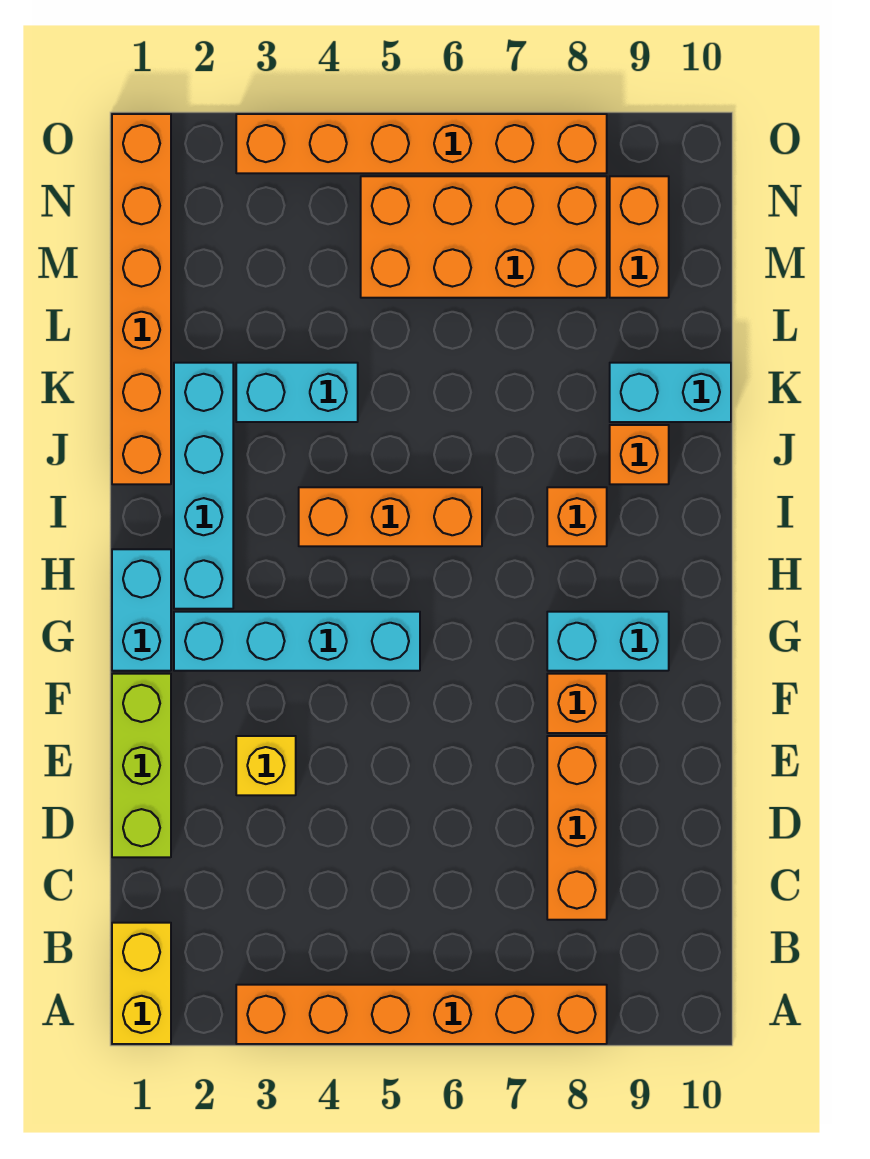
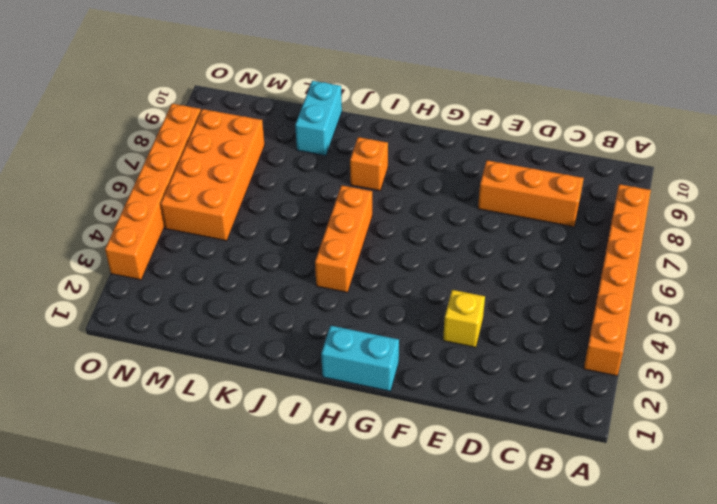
none -> yellow brick A1:B1 level 1
none -> lime brick D1:F1 level 1
none -> orange brick F8 level 1

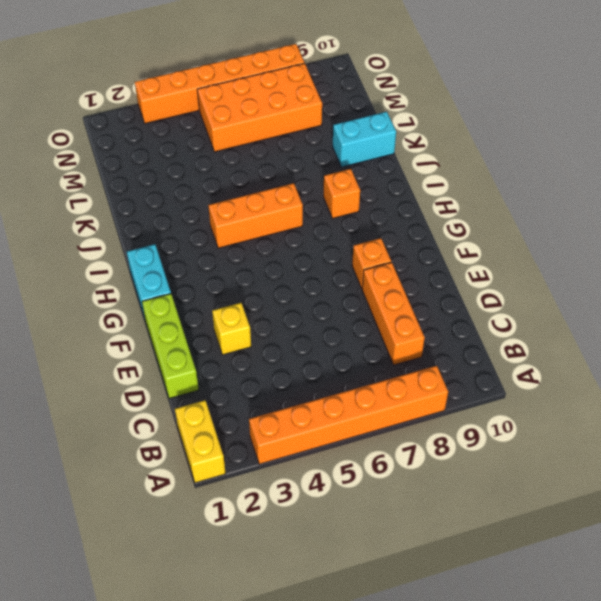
none -> cyan brick G2:G5 level 1
none -> cyan brick G8:G9 level 1
none -> cyan brick H2:K2 level 1

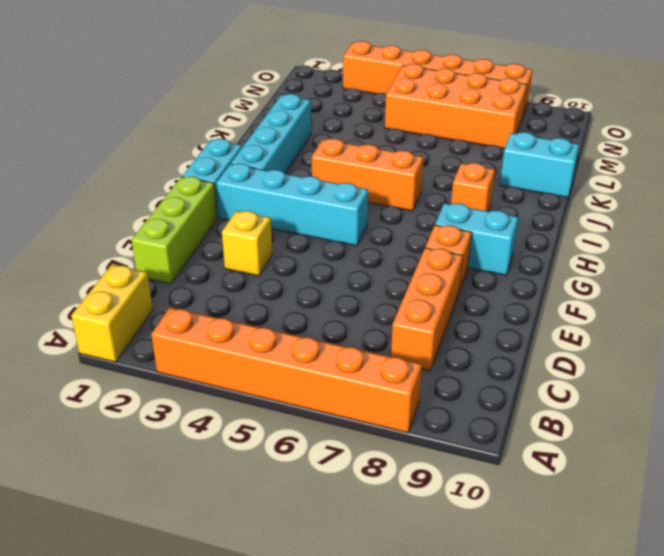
none -> orange brick J1:O1 level 1
none -> orange brick J9 level 1
none -> cyan brick K3:K4 level 1

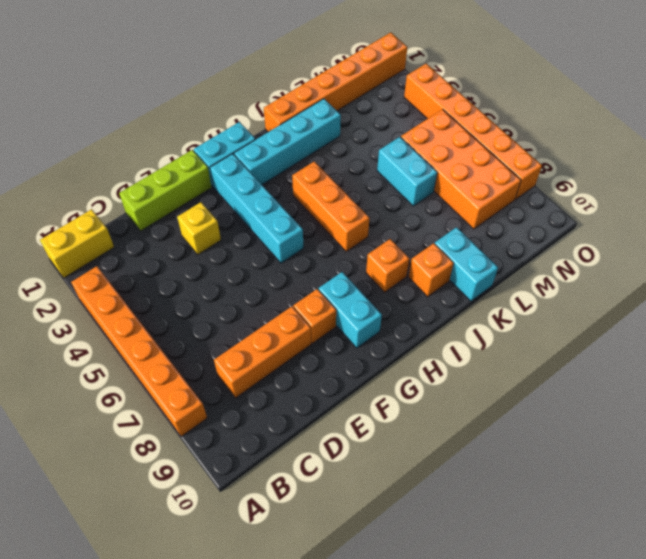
cyan brick L5:L6 level 1 -> cyan brick K3:K4 level 1
none -> orange brick M9:N9 level 1

